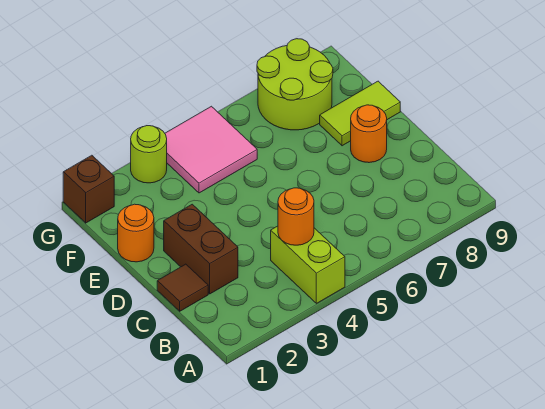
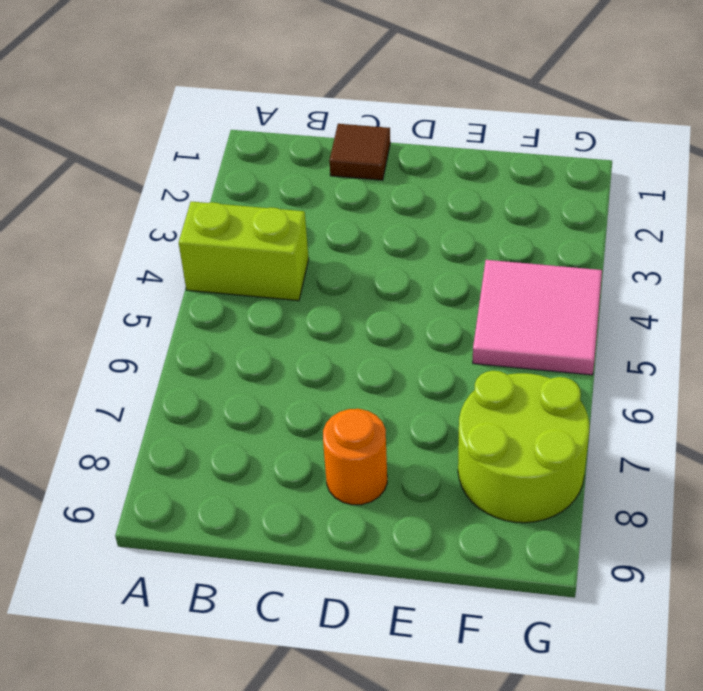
none -> brown brick C2:D2 level 1
none -> orange round brick E1 level 1

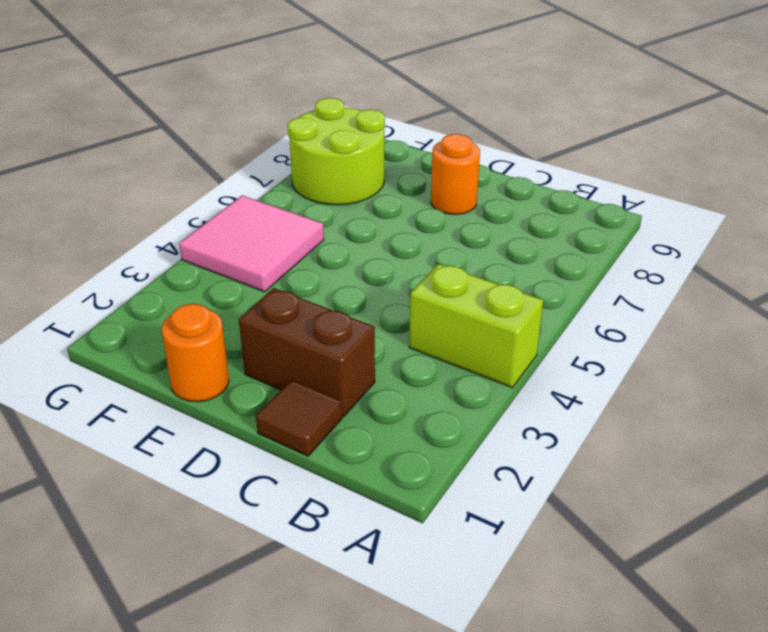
none -> lime tile E8:E9 level 1
none -> brown brick G1 level 1

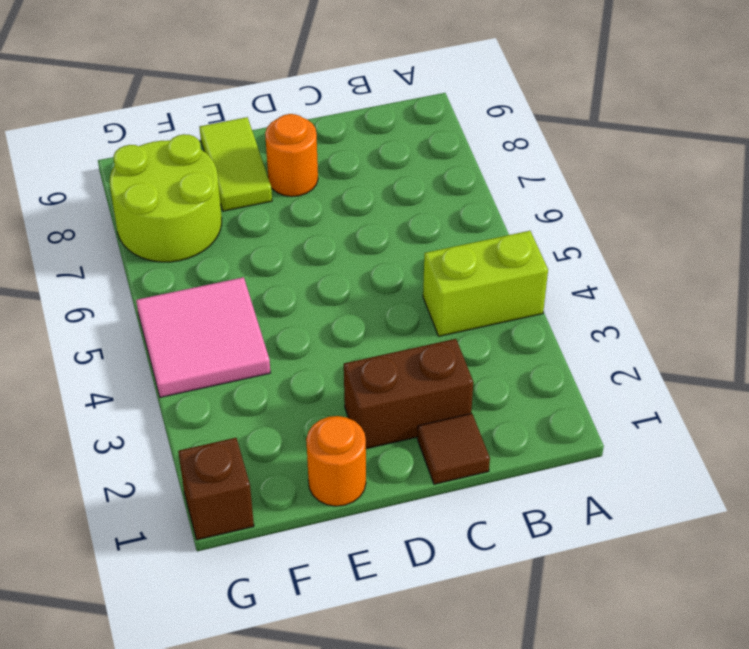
none -> lime round brick G3 level 1
none -> orange round brick B4 level 2

